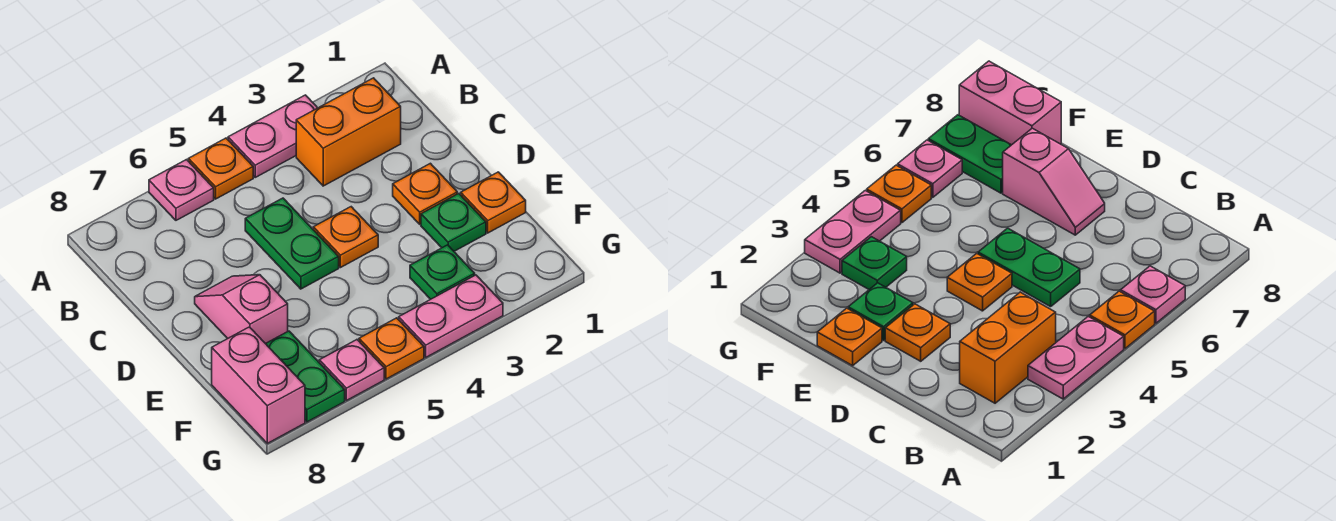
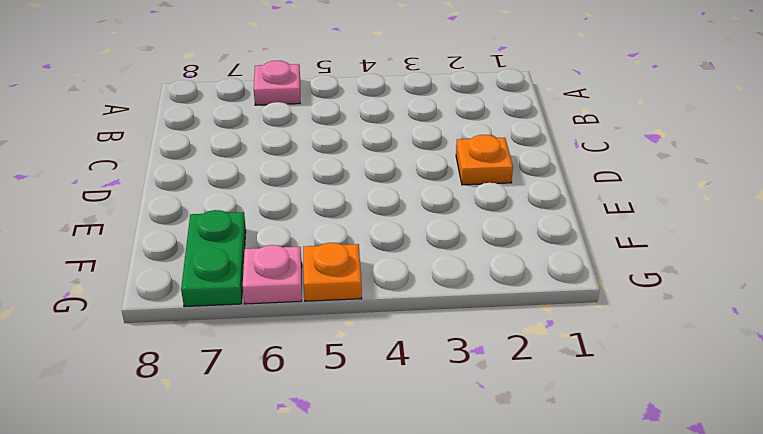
none -> pink plate A3:A4 level 1
none -> orange plate A5 level 1
none -> orange brick B2:B3 level 1

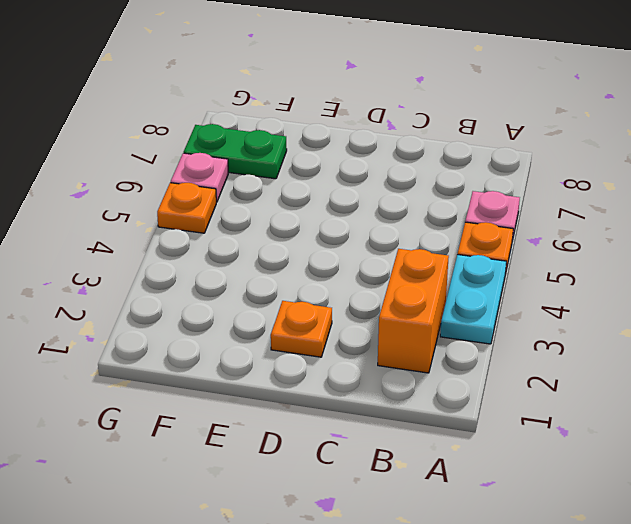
cyan plate A3:A4 level 1 -> pink plate A3:A4 level 1
none -> green plate C5:D5 level 1
none -> orange plate D4 level 1
none -> pink slope D7:E7 level 1 top E

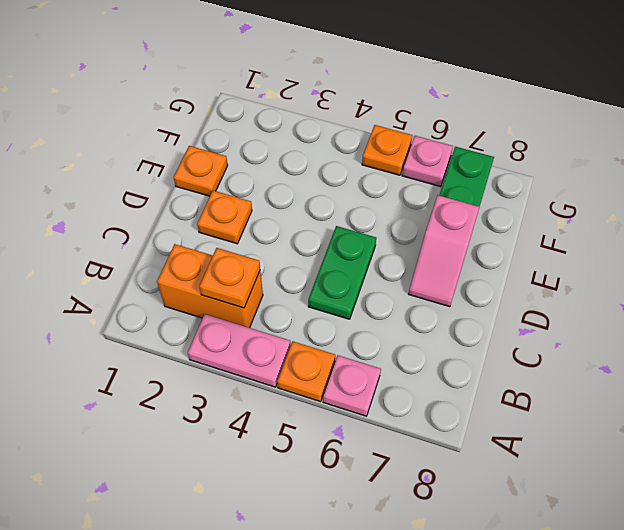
orange plate B3 level 2 -> orange plate D4 level 1
none -> green plate E2 level 1
none -> green plate F3 level 1
none -> pink brick F8:G8 level 1

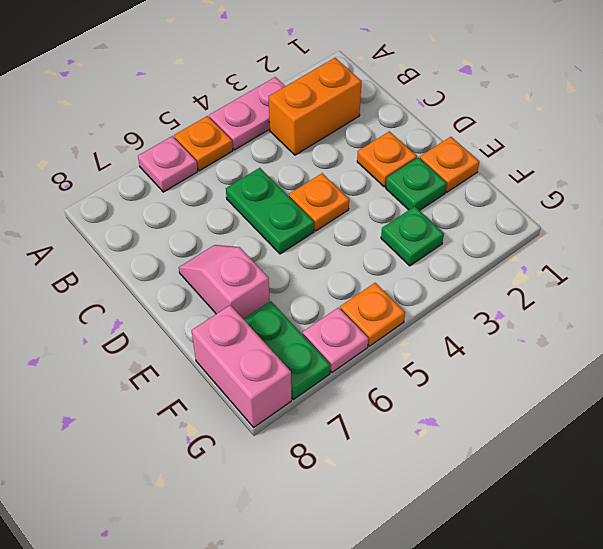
none -> pink plate G3:G4 level 1

